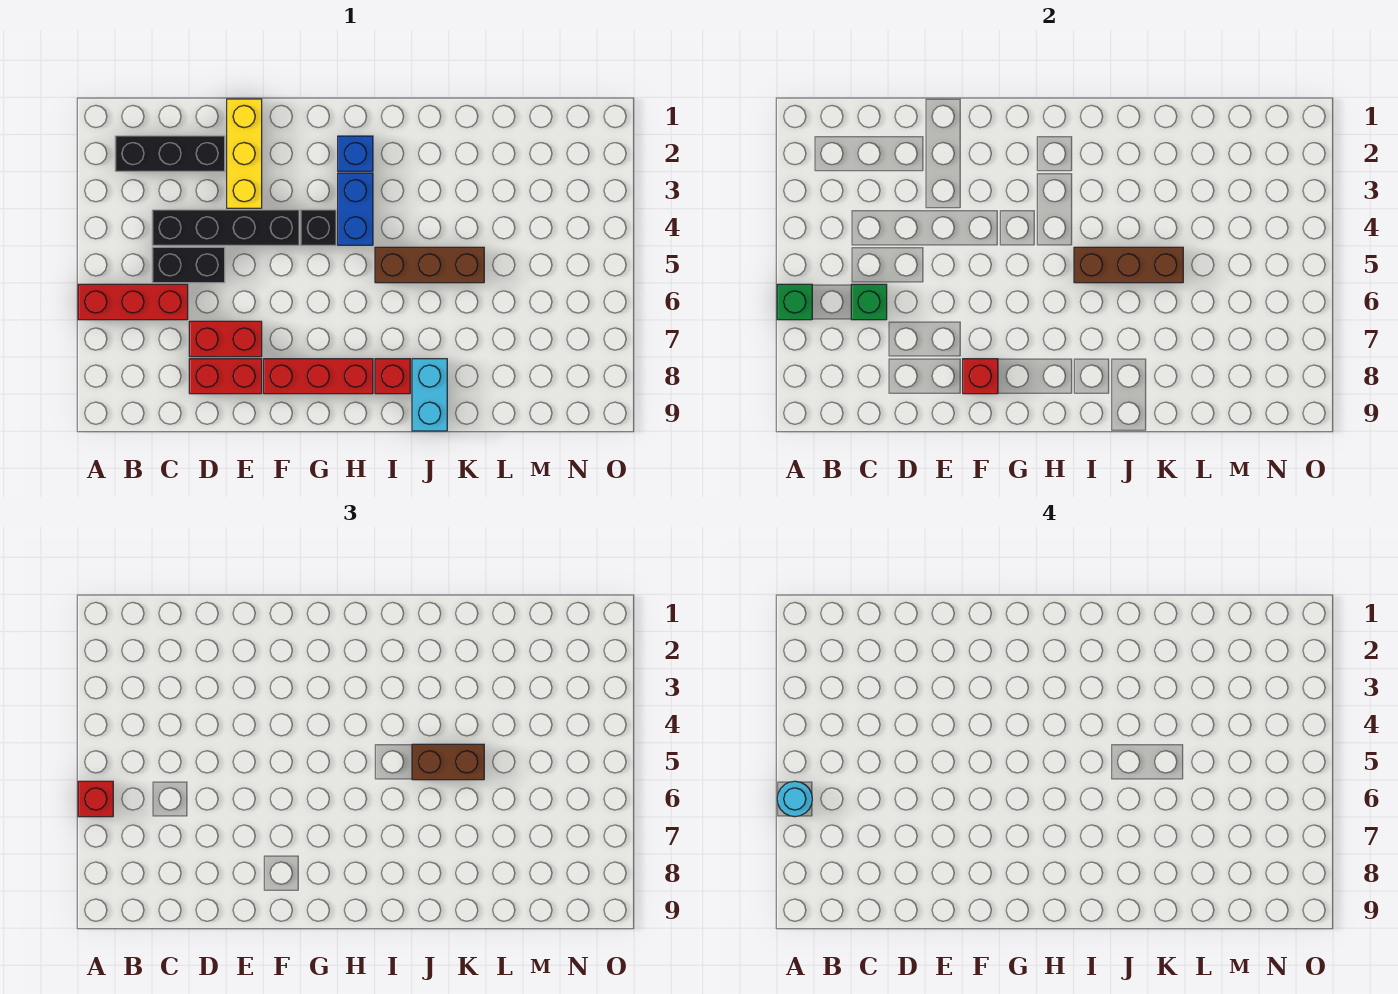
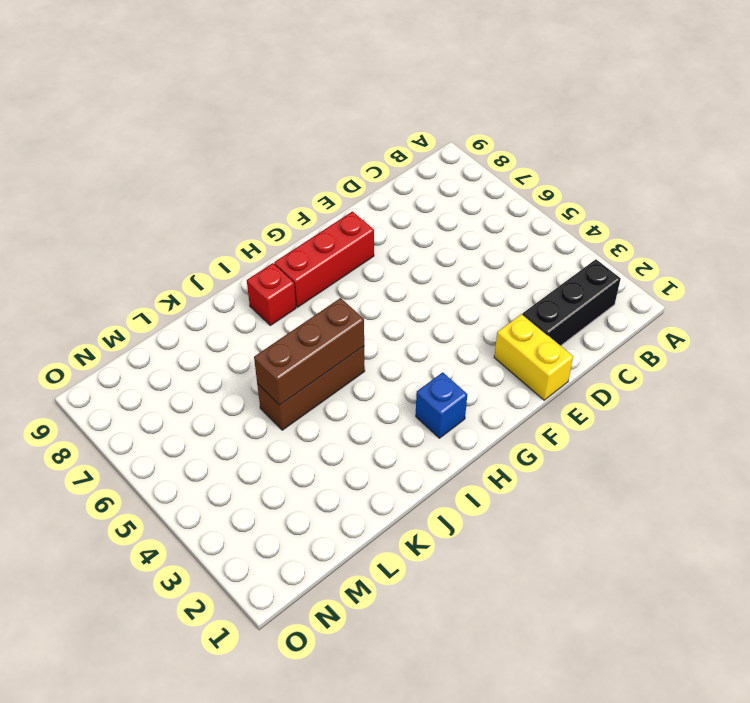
yellow brick E1:E2 level 1 -> yellow brick E1:E3 level 1
none -> red brick A6:C6 level 1
none -> black brick C4:F4 level 1
none -> black brick C5:D5 level 1

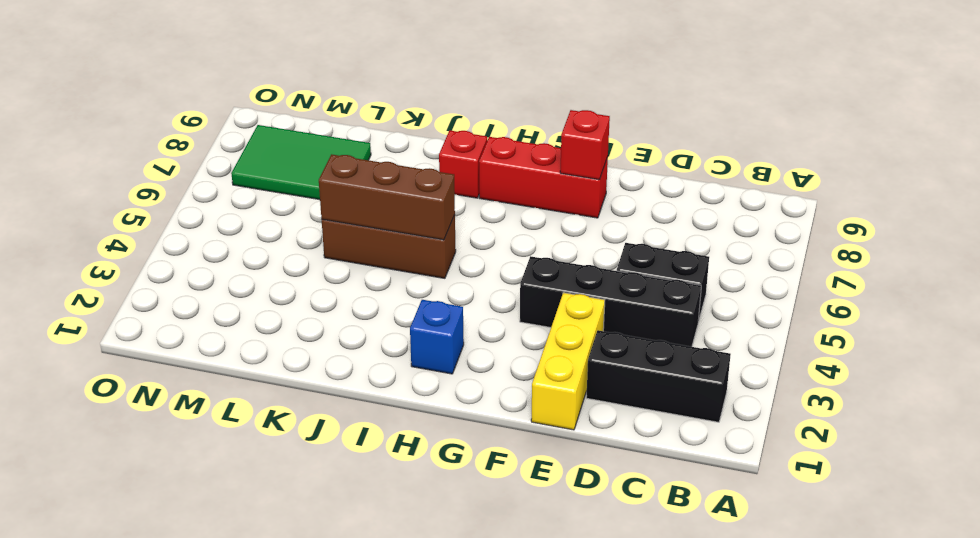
green tile L7:N8 level 1 -> none
none -> red brick A6:C6 level 1
none -> red brick D7:E7 level 1
none -> red brick D8:E8 level 1

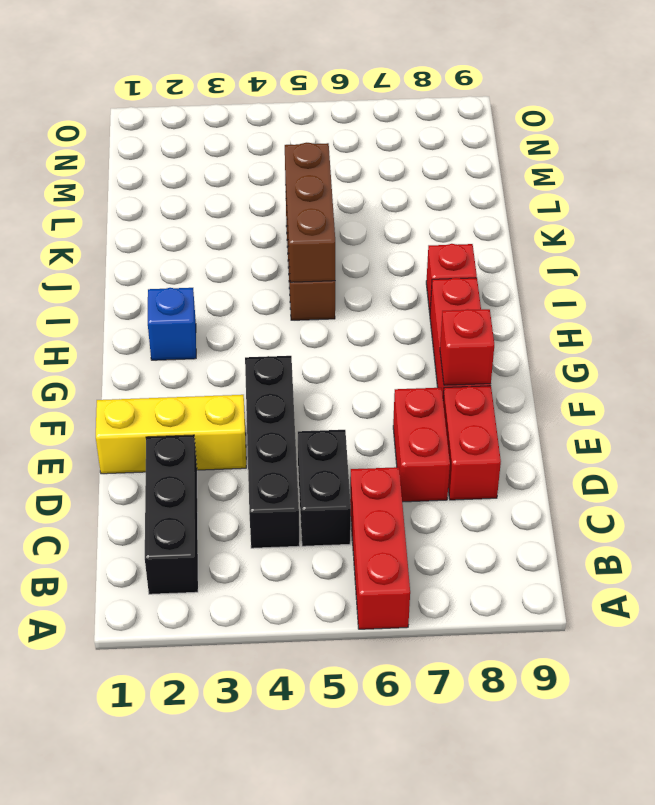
none -> black brick G4 level 1
none -> blue brick H3:H4 level 1
none -> cyan brick J8:J9 level 1

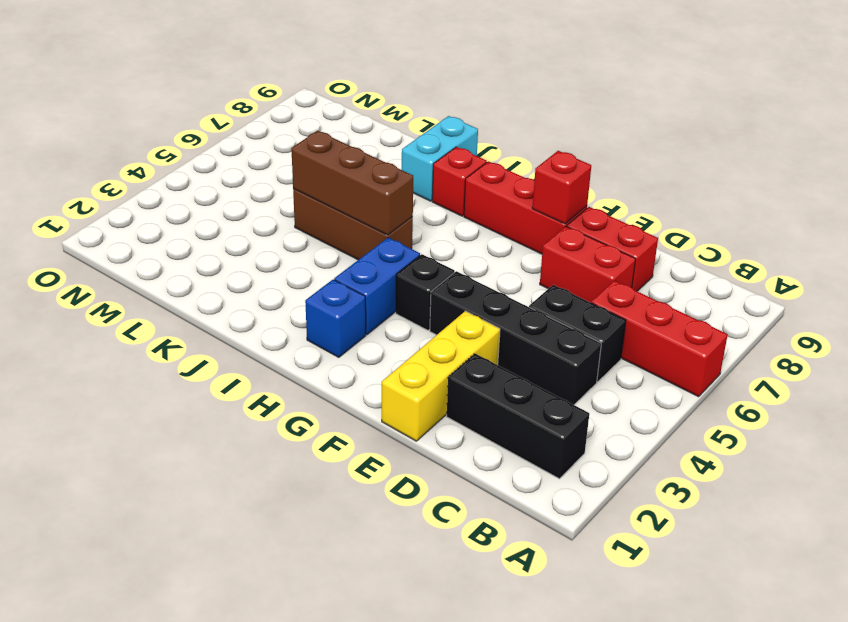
none -> green brick A6 level 2
none -> green brick C6 level 2
none -> red brick A6 level 3

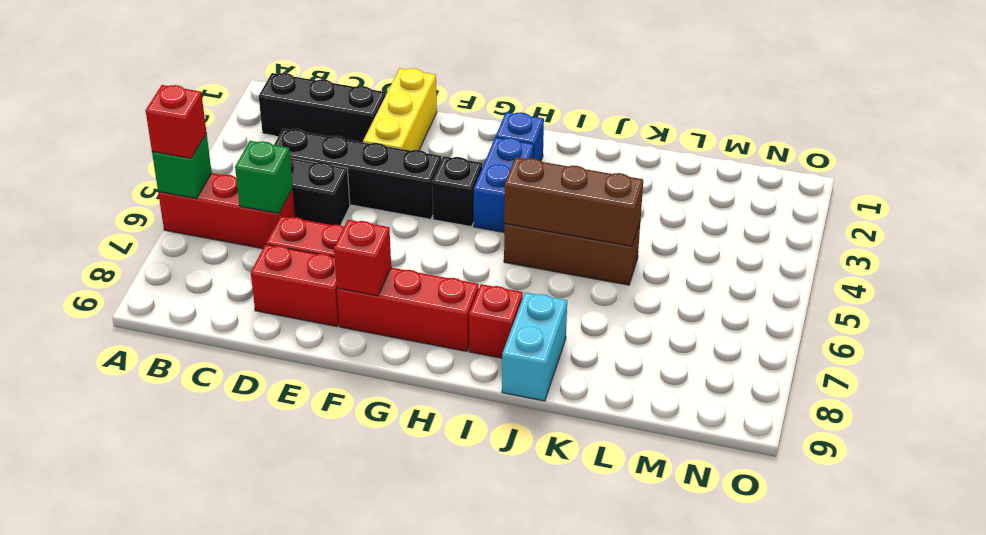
none -> brown brick J5:K5 level 3
none -> cyan round brick A6 level 4

